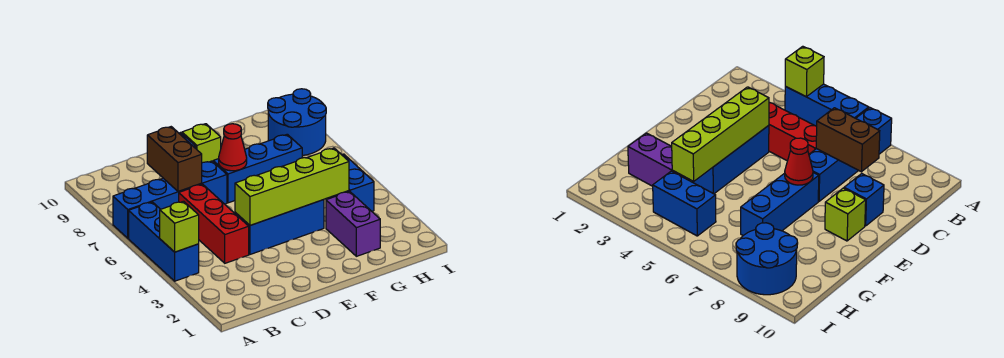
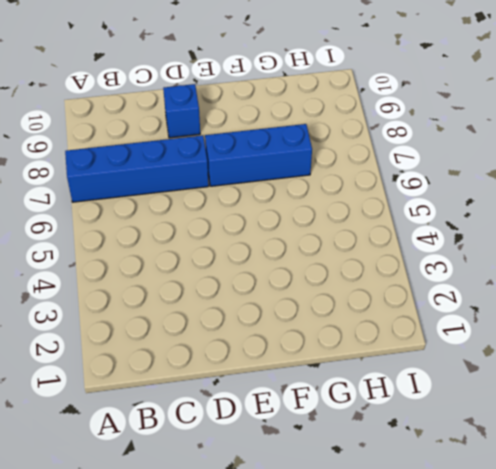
none -> blue brick A4:A6 level 1
none -> red brick C4:C6 level 1
none -> blue brick D4:F4 level 1

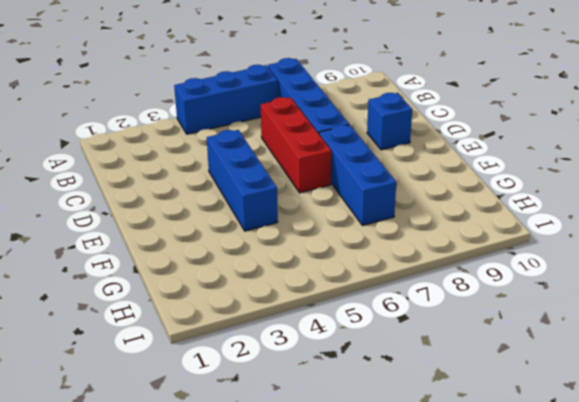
red brick C6:E6 level 1 -> red brick C4:C6 level 1
none -> lime brick E9 level 1
none -> purple brick G2:G3 level 1
none -> blue brick H4:H5 level 1

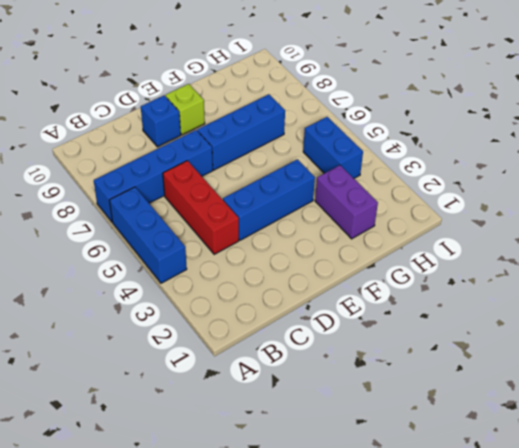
none -> blue round brick H8:I9 level 1
none -> lime brick A4 level 2
none -> brown brick C7:C8 level 2

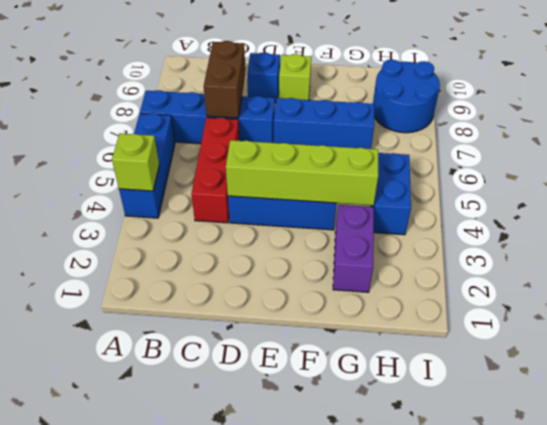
none -> red cone E7 level 2

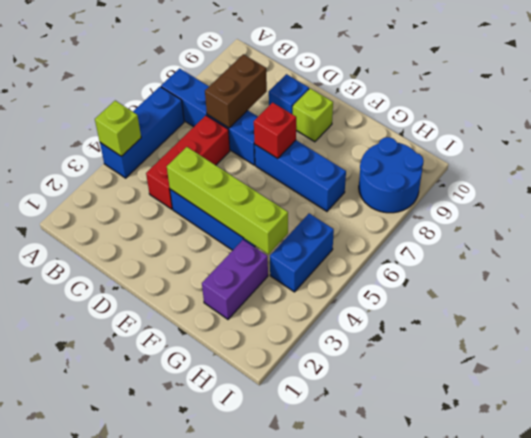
red brick E7 level 2 -> red cone E7 level 2

